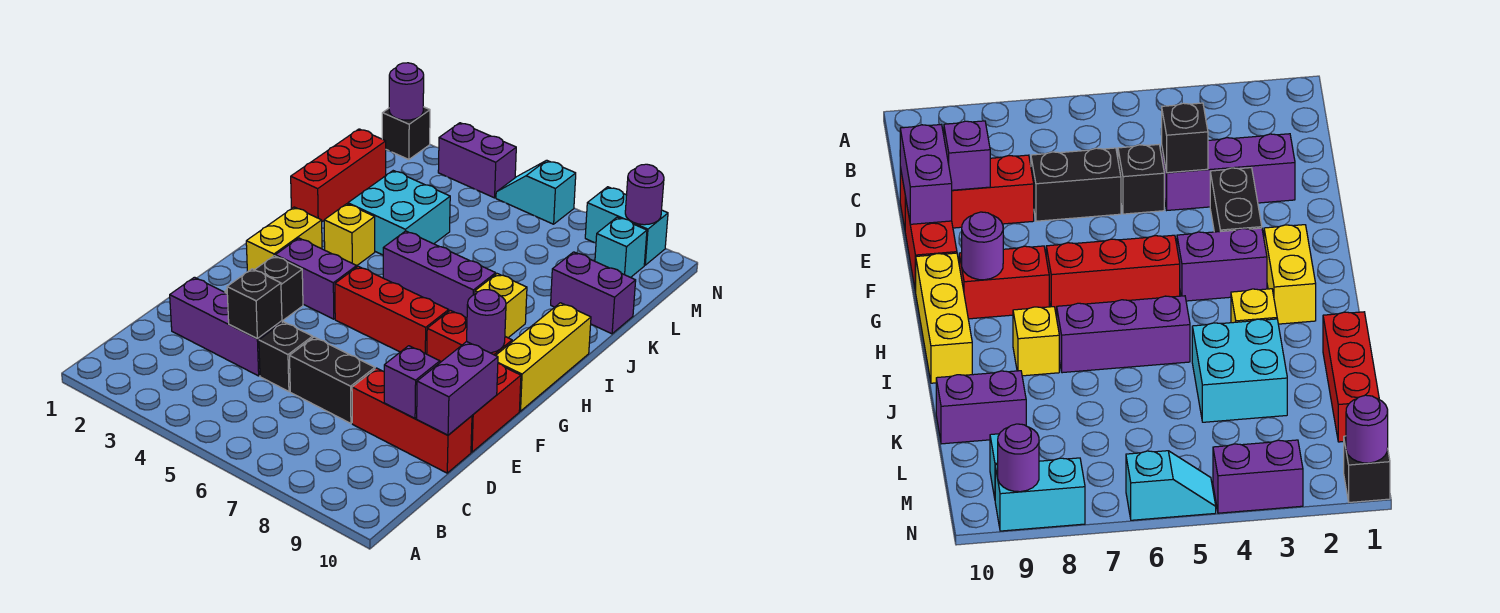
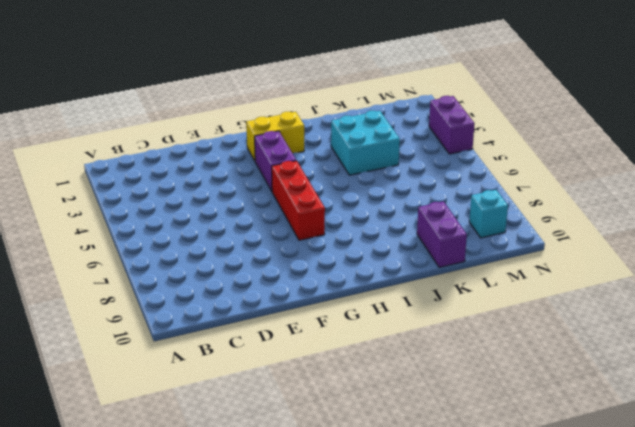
none -> purple brick D2:D4 level 1
none -> black brick D5 level 1
none -> black brick D6:D7 level 1

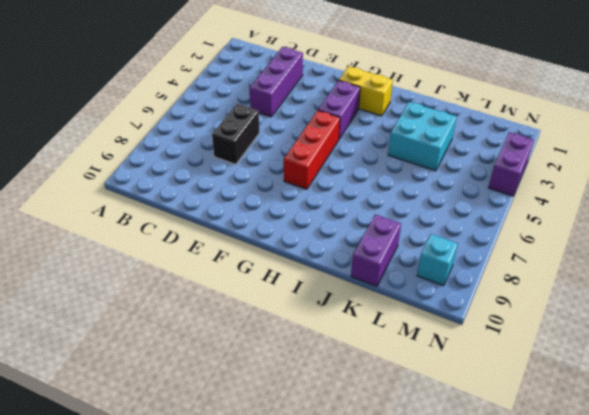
none -> black brick D5 level 1
none -> red brick D8:D10 level 1
none -> black brick E3:F3 level 1

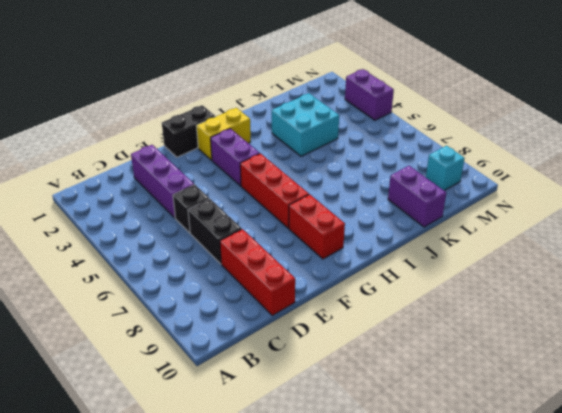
black brick F1:G1 level 1 -> black brick E3:F3 level 1
none -> red brick E10:F10 level 1
none -> yellow brick G10:I10 level 1
none -> yellow brick I3 level 1

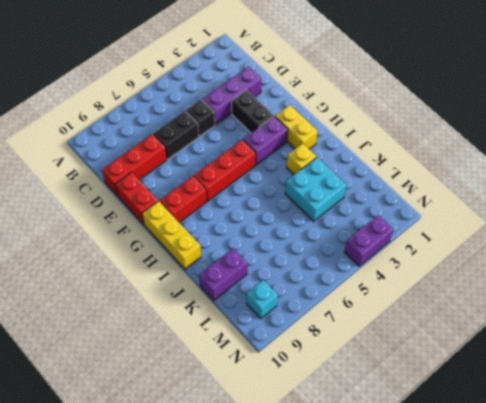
none -> purple brick I5:I7 level 1
none -> yellow brick I8 level 1
none -> red brick J1:L1 level 1

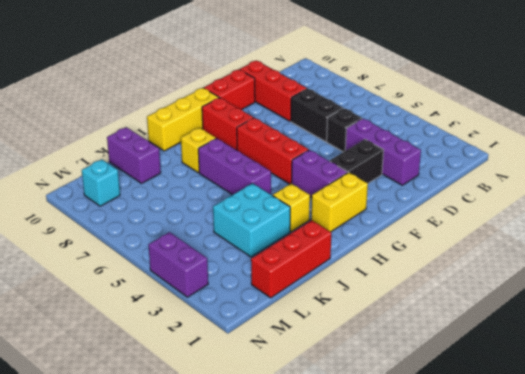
none -> black brick N1 level 1
none -> cyan slope N5:N6 level 1 top 6
none -> cyan brick N8:N9 level 1

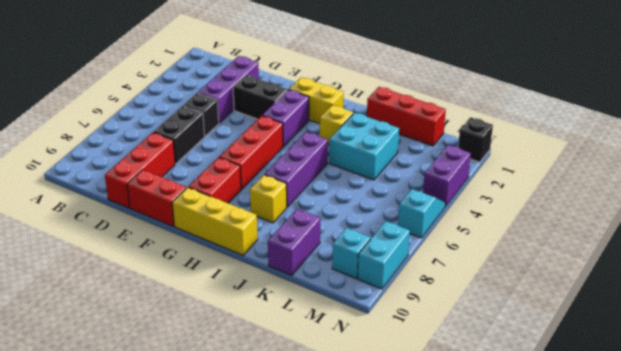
none -> black brick D4 level 2
none -> purple brick D9 level 2
none -> purple brick D10:E10 level 2

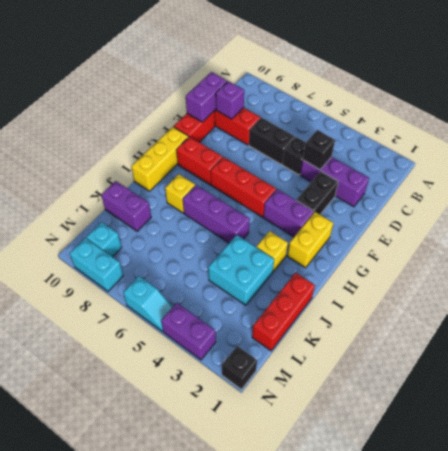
none -> purple round brick G9 level 2
none -> purple round brick N1 level 2
none -> purple round brick N9 level 2

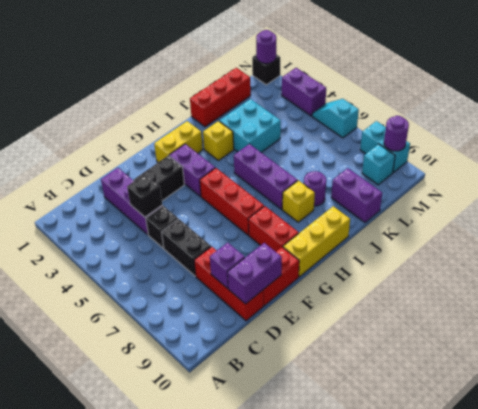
purple round brick J8 level 1 -> purple round brick G9 level 2

